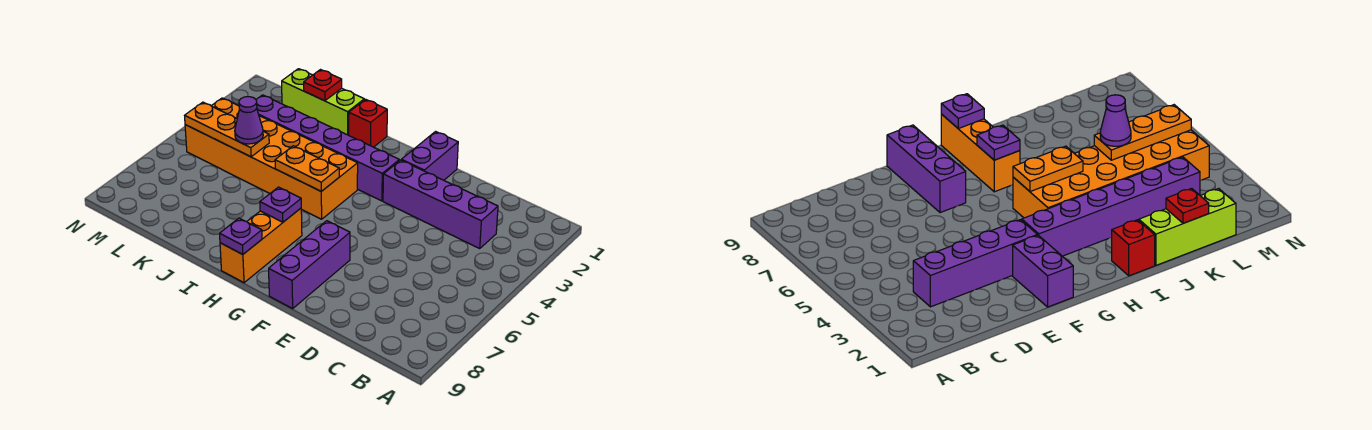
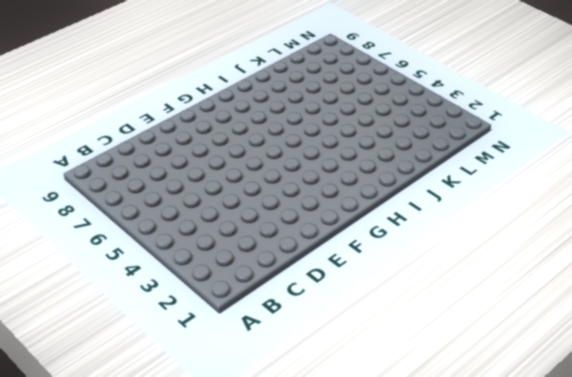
none -> purple brick C3:F3 level 1
none -> purple brick F1:F2 level 1
none -> purple brick F7:F9 level 1

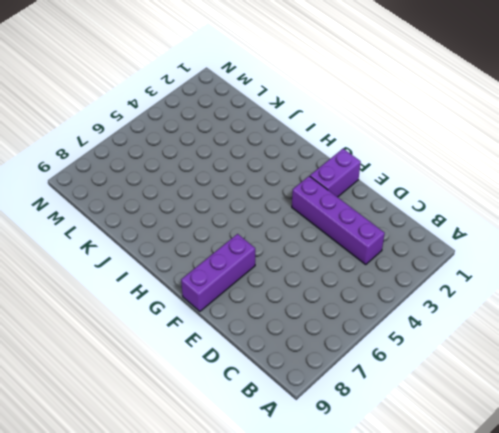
none -> purple brick G3:L3 level 1
none -> orange brick H4:M5 level 1
none -> orange brick H7:H9 level 1

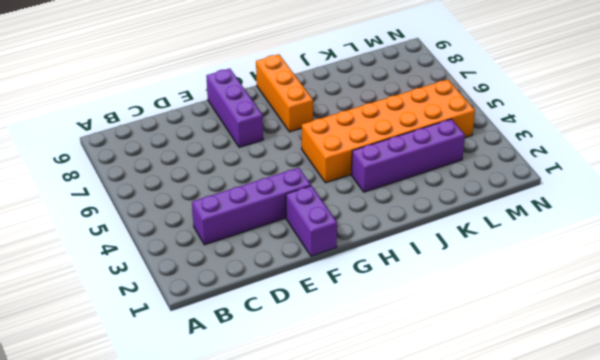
purple brick I3:L3 level 1 -> purple brick G3:L3 level 1
none -> red brick I1 level 1
none -> lime brick J1:L1 level 1
none -> orange plate H5:I5 level 2

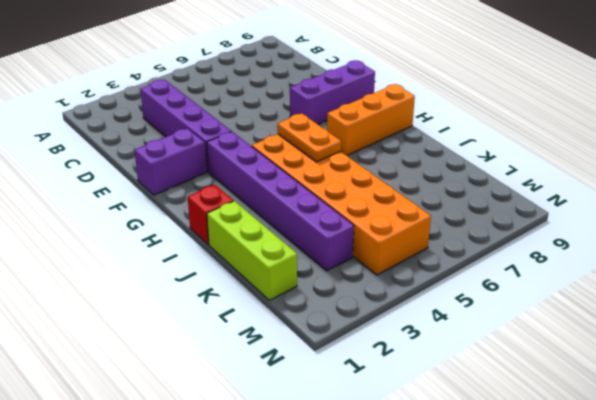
none -> purple plate H7 level 2
none -> purple plate H9 level 2
none -> red plate K1 level 2

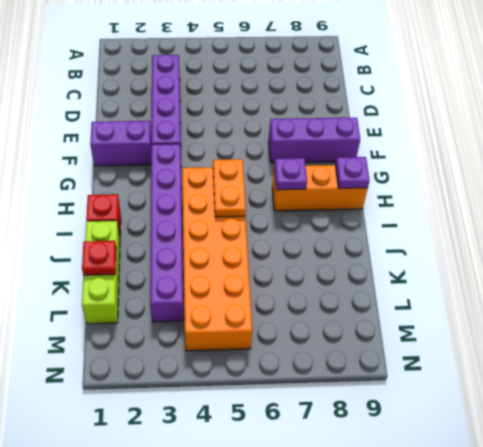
none -> orange plate K5:M5 level 2
none -> purple cone K5 level 3

